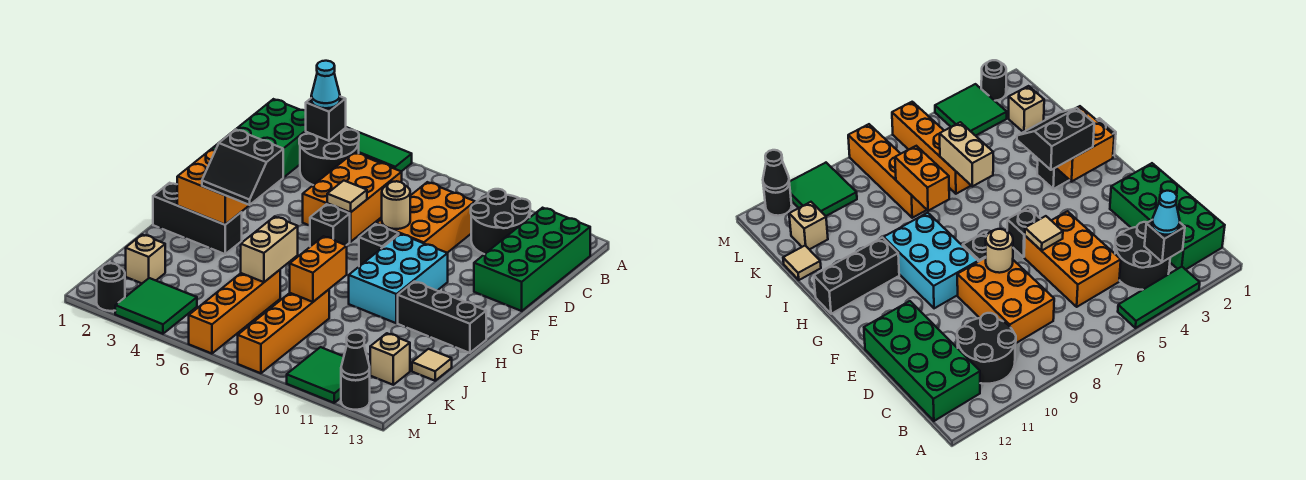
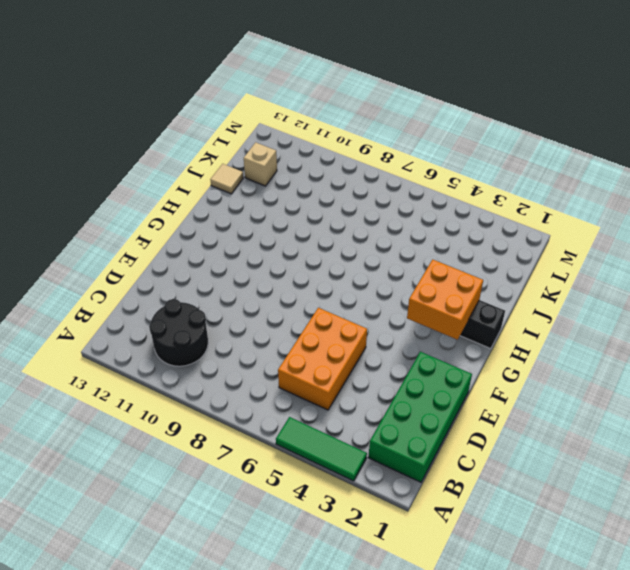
none -> black round brick B3:C4 level 1
none -> green brick B12:E13 level 1
none -> orange brick C8:E9 level 1
none -> black brick F6 level 1

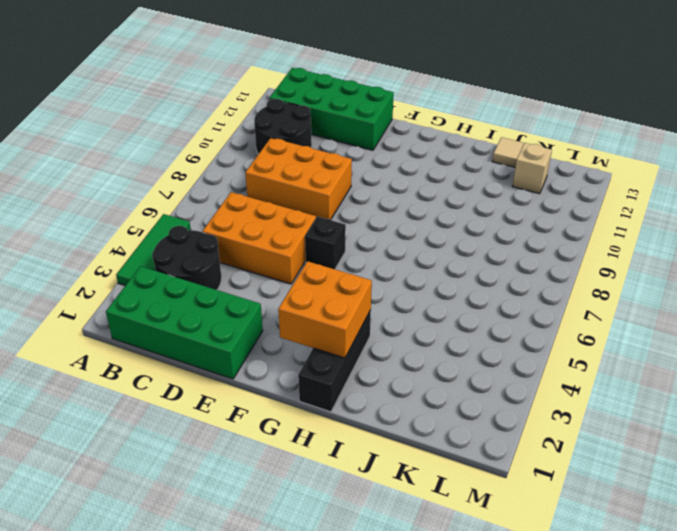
none -> black brick F8 level 1
none -> cyan brick F9:H10 level 1
none -> black brick H11:H13 level 1
none -> orange brick J6:M6 level 1

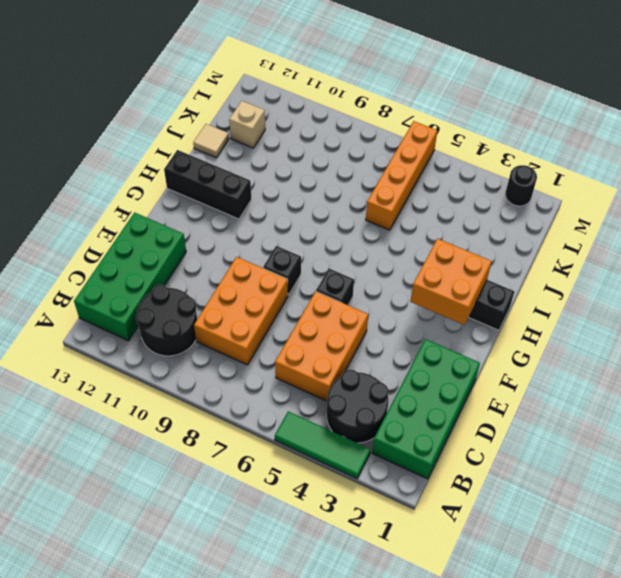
none -> cyan brick F9:H10 level 1
none -> orange brick J8:M8 level 1
none -> tan brick K2 level 1
none -> green tile L3:M4 level 1

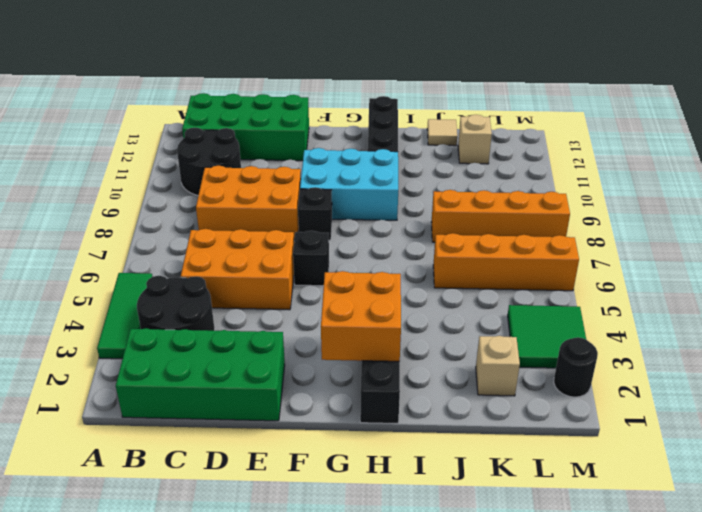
none -> green tile L10:M11 level 1
none -> black round brick M12 level 1
none -> black brick B3 level 2
none -> tan tile E6 level 2

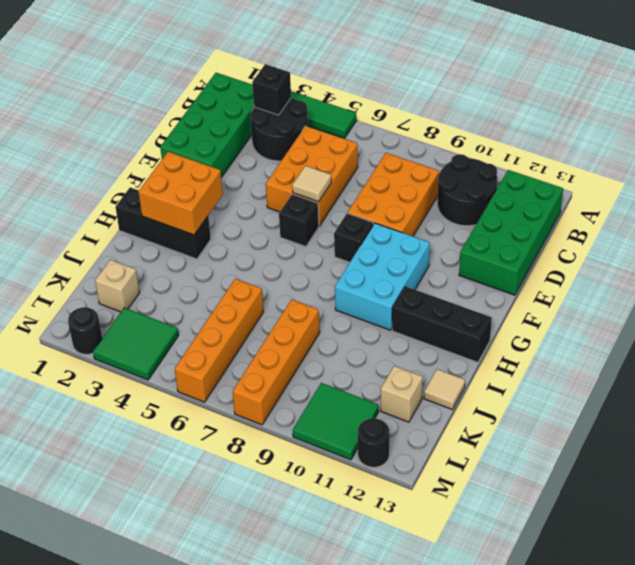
none -> tan round brick E8 level 2
none -> tan brick I6:J6 level 2
none -> orange brick I8:J8 level 2
none -> black cone M12 level 2

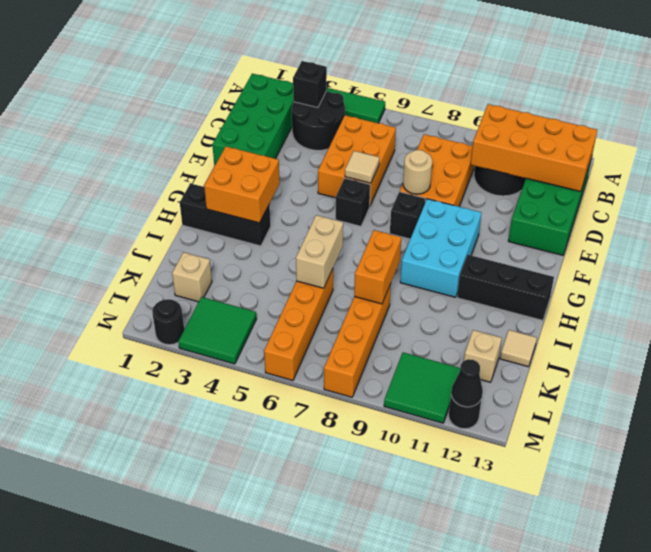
orange brick B10:C13 level 2 -> none
none -> cyan cone B3 level 3
none -> black slope G3:H4 level 3 top G

